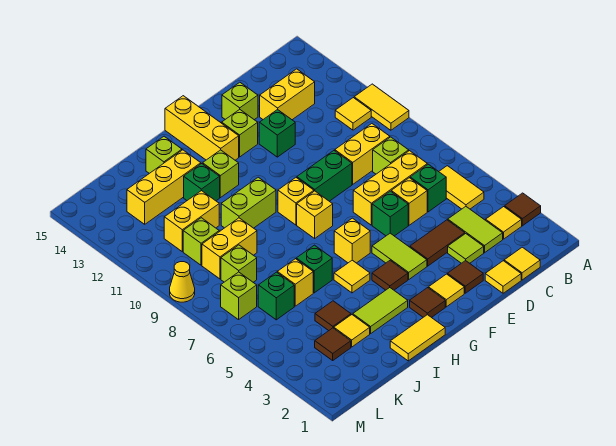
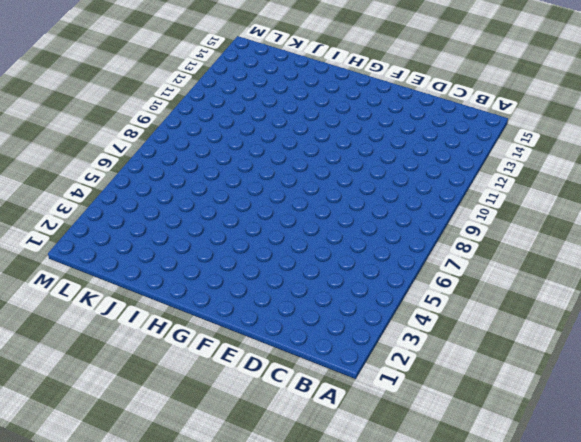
none -> brown tile A3 level 1
none -> yellow tile A10:A11 level 1
none -> yellow tile B3 level 1
none -> yellow tile B5:B6 level 1

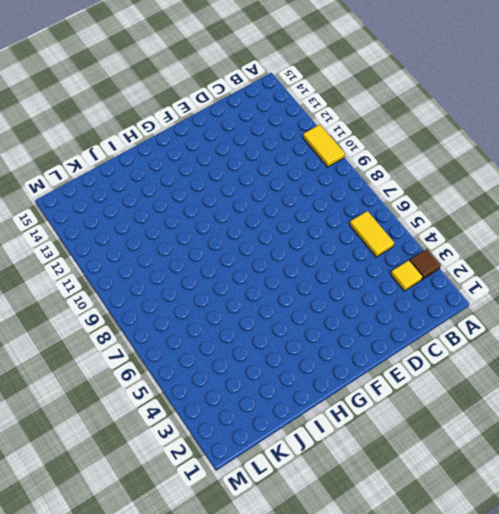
none -> yellow tile B11 level 1
none -> yellow tile C1 level 1
none -> lime tile C3:C4 level 1
none -> green brick C6 level 1

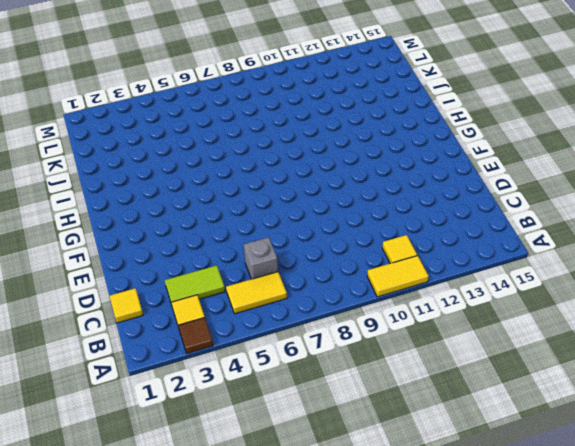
grey brick C6 level 1 -> green brick C6 level 1
none -> yellow brick C7:E7 level 1
none -> lime brick C8 level 1
none -> yellow brick C9:D9 level 1
none -> yellow brick C13:D13 level 1

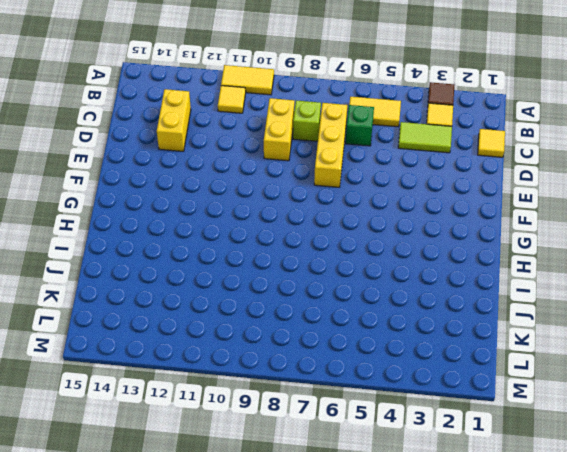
none -> yellow tile D1 level 1
none -> lime tile D3 level 1
none -> brown tile D4:E4 level 1
none -> yellow brick D6 level 1

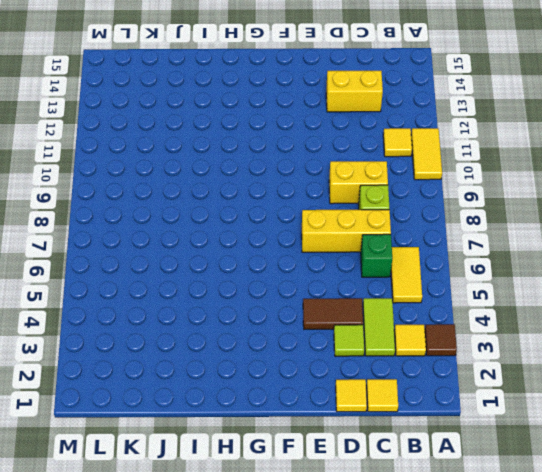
none -> yellow brick D6 level 1
none -> brown tile E2 level 1
none -> green brick E6 level 1
none -> green brick E9:F9 level 1

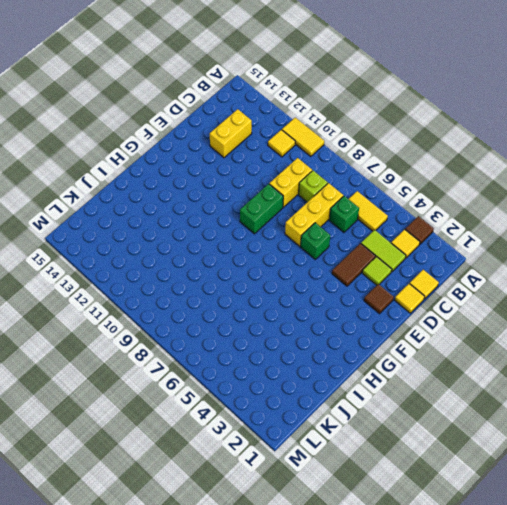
none -> yellow brick D6 level 1
none -> green brick E12 level 1
none -> lime brick E14 level 1
none -> yellow tile F2 level 1

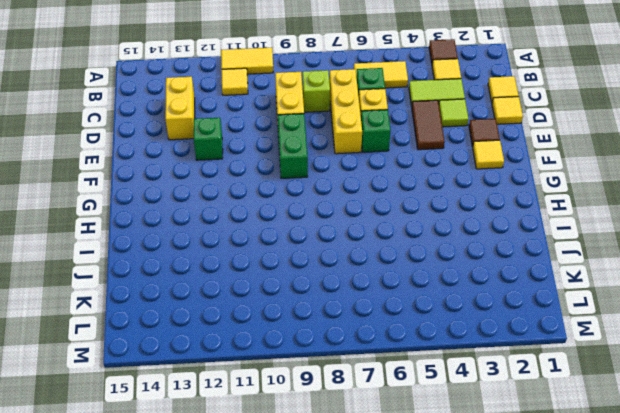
none -> lime brick E14 level 1
none -> lime tile F4:F5 level 1
none -> lime brick F13 level 1
none -> brown tile G2 level 1

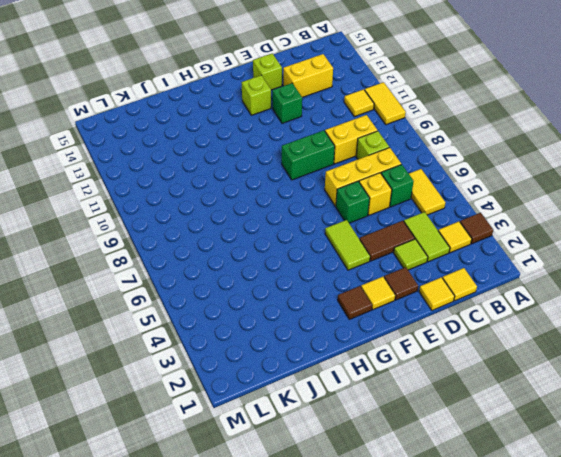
none -> brown tile G4 level 1
none -> yellow brick G6 level 1
none -> yellow brick G8 level 1
none -> yellow brick G9 level 1

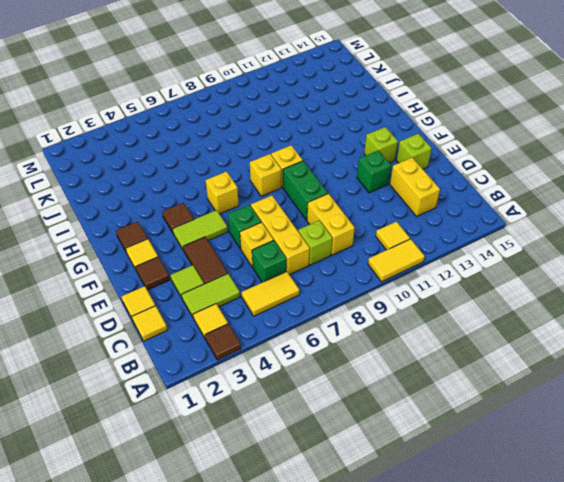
none -> yellow brick G13:G15 level 1
none -> yellow tile H1:I1 level 1
none -> lime tile H3:I3 level 1
none -> yellow tile H5 level 1

